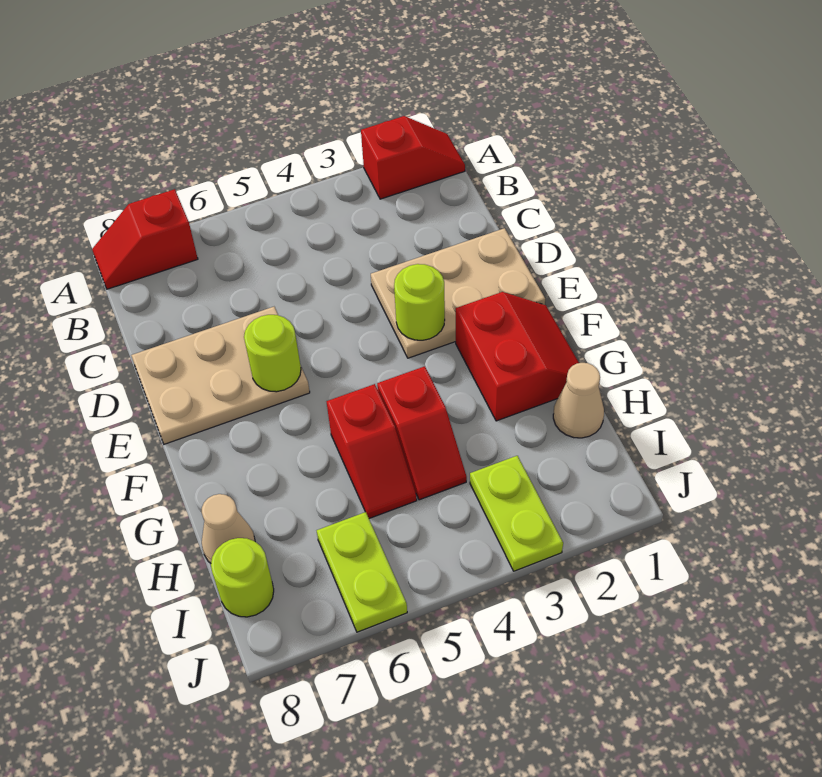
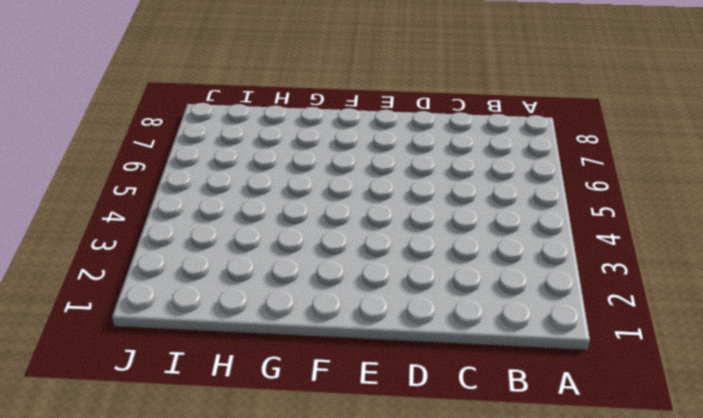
none -> red slope A1:A2 level 1 top 2
none -> red slope A7:A8 level 1 top 7
none -> tan plate D1:E3 level 1

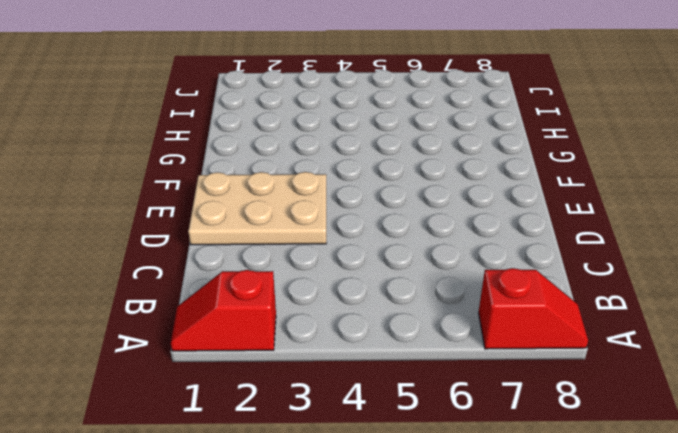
none -> tan plate D6:E8 level 1
none -> red slope F1:G2 level 1 top 2
none -> red slope G4:H4 level 1 top G

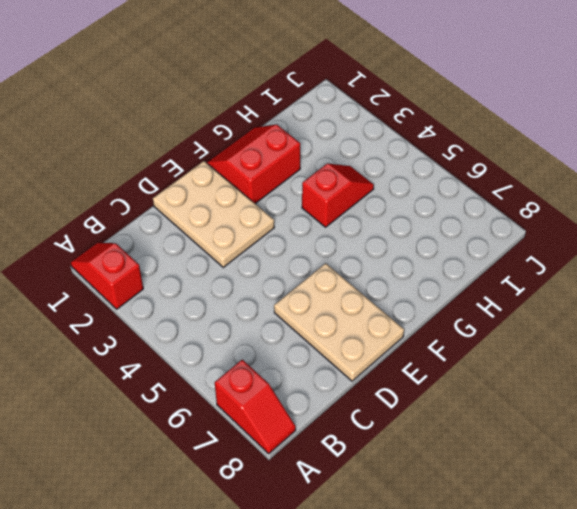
none -> red slope G5:H5 level 1 top G
none -> tan cone H1 level 1
none -> tan cone H8 level 1

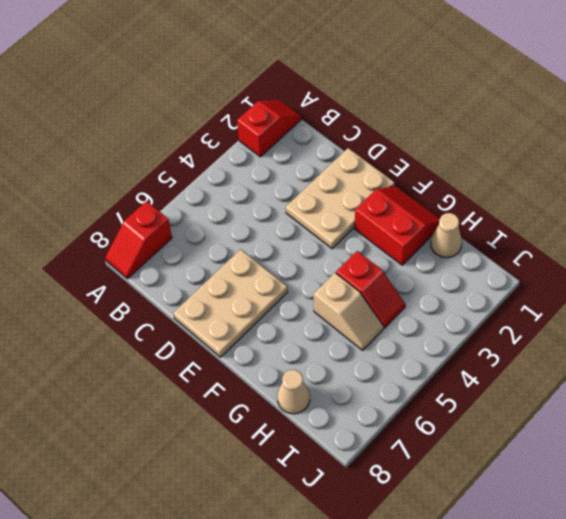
tan slope G5:H5 level 1 top G -> red slope G5:H5 level 1 top G
none -> lime plate I3:J3 level 1
none -> lime plate I6:J6 level 1
none -> lime round brick I8 level 1

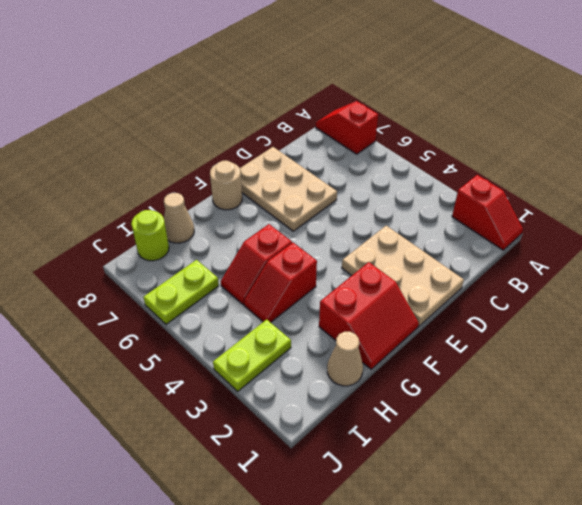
tan round brick F8 level 1 -> none
none -> lime round brick E3 level 2
none -> lime round brick E6 level 2

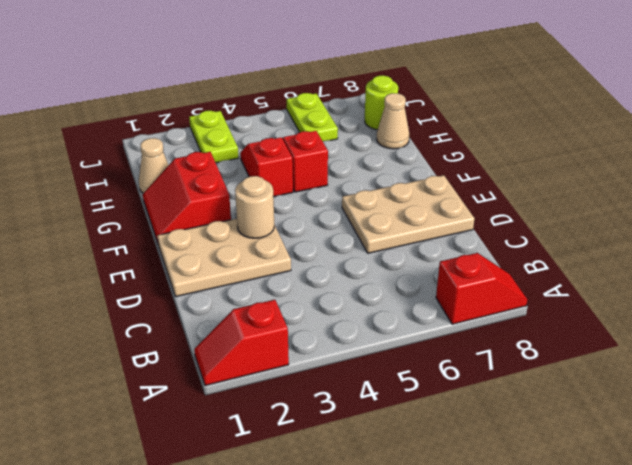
tan round brick E3 level 2 -> lime round brick E3 level 2
none -> lime round brick E6 level 2

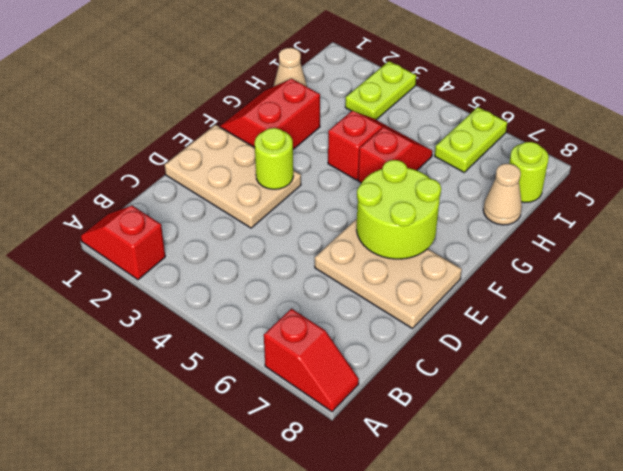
lime round brick E6:F7 level 2 -> lime round brick E6 level 2

